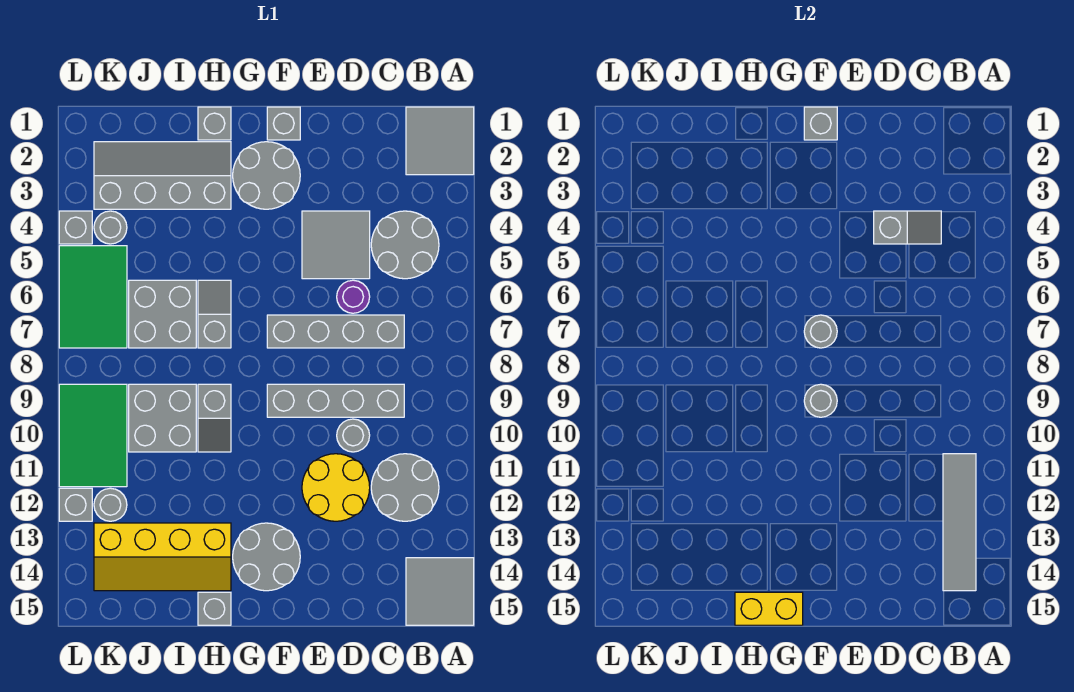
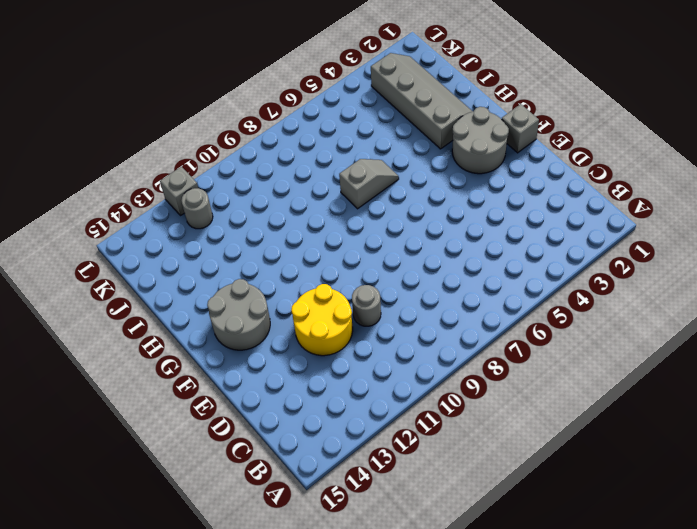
none -> grey tile A1:B2 level 1
none -> grey tile A14:B15 level 1
none -> grey round brick B4:C5 level 1
none -> grey round brick B11:C12 level 1

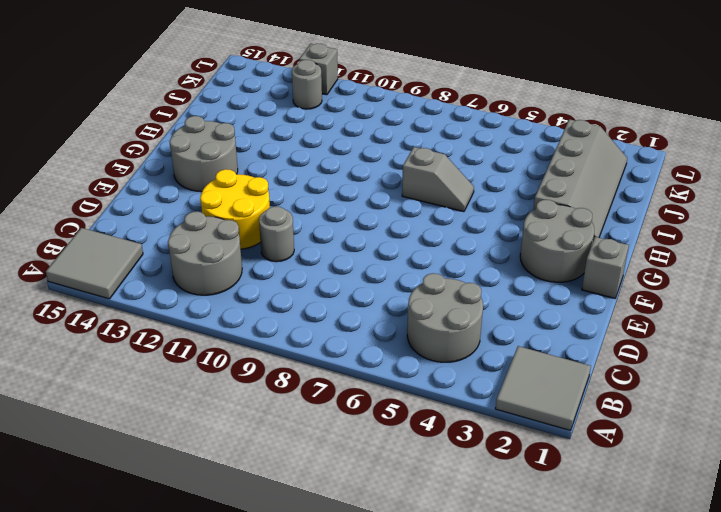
none -> grey brick C7:F7 level 1
none -> grey brick C9:F9 level 1
none -> grey tile D4:E5 level 1
none -> purple round brick D6 level 1

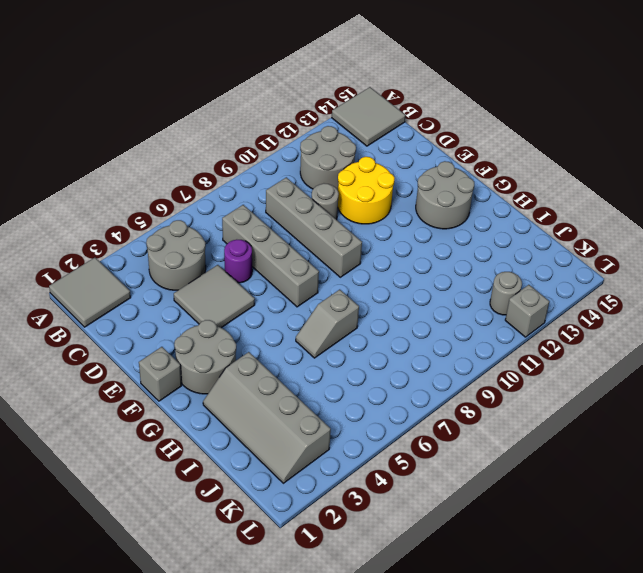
none -> grey brick H1 level 1
none -> grey slope H9:H10 level 1 top 9
none -> yellow slope H13:K14 level 1 top 13
none -> grey brick H15 level 1

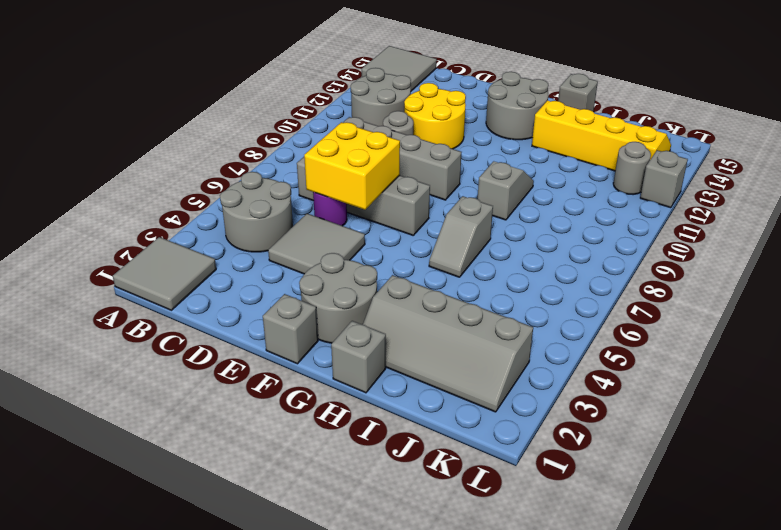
yellow brick D6:E7 level 2 -> none
none -> grey brick I6:J7 level 1
none -> grey brick I9:J10 level 1
none -> grey round brick K4 level 1
none -> green tile K5:L7 level 1

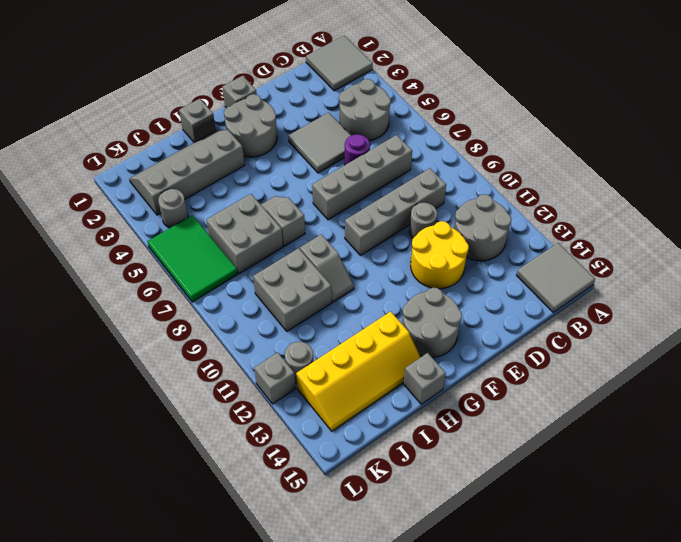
none -> green tile K9:L11 level 1
none -> grey brick L4 level 1
none -> grey tile B11:B14 level 2
none -> grey slope C4:D4 level 2 top D

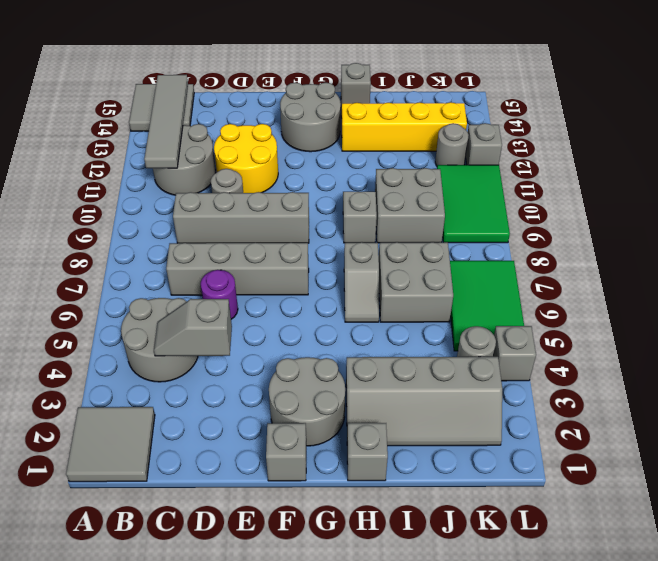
none -> grey tile D4:E5 level 1
none -> grey brick F1 level 2
none -> grey round brick F7 level 2
none -> grey round brick F9 level 2

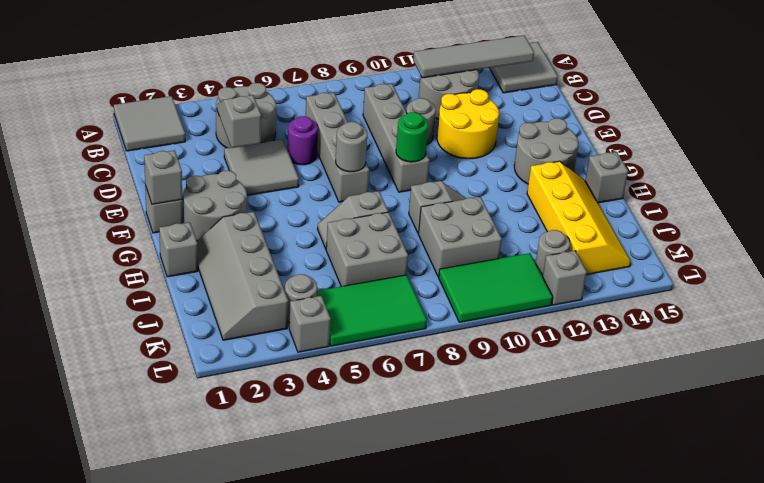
green round brick F9 level 2 -> grey round brick F9 level 2
none -> yellow brick G15:H15 level 2

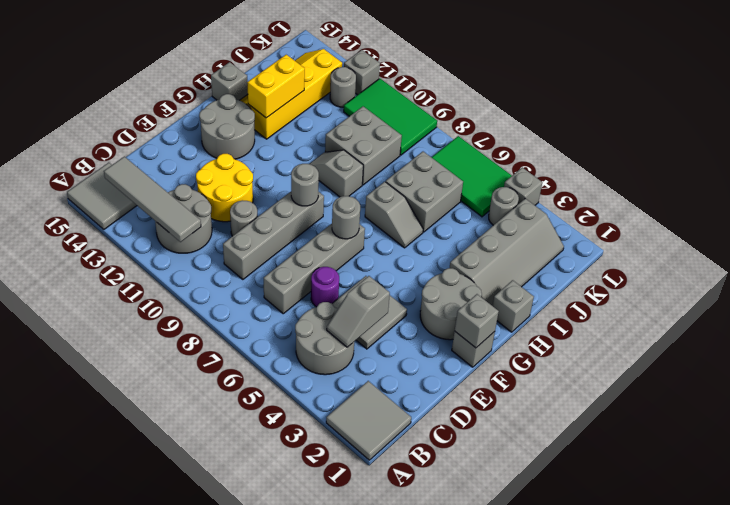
yellow brick H13:I13 level 2 -> yellow brick G15:H15 level 2

